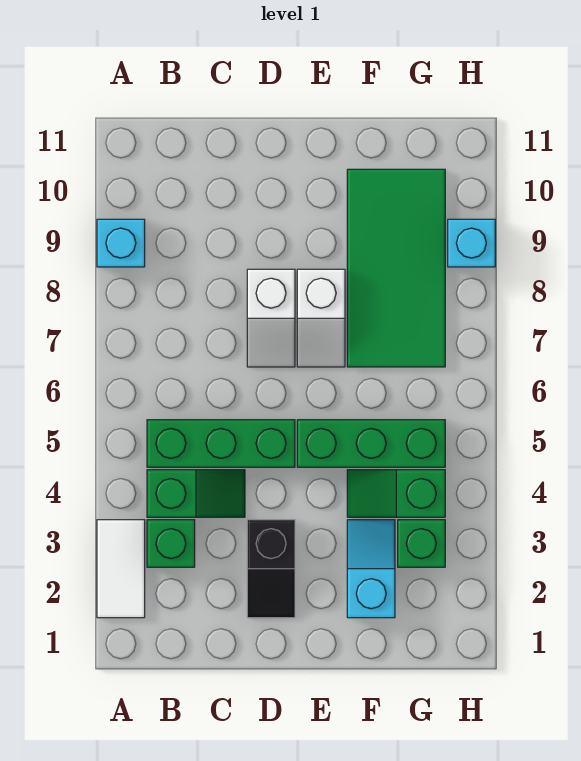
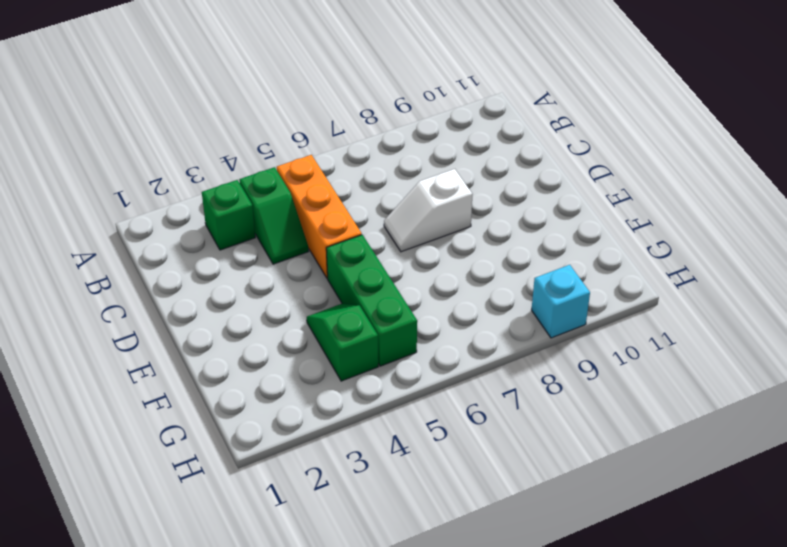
orange brick B5:D5 level 1 -> green brick B5:D5 level 1
none -> white tile A2:A3 level 1
none -> cyan brick A9 level 1
none -> black slope D2:D3 level 1 top 3

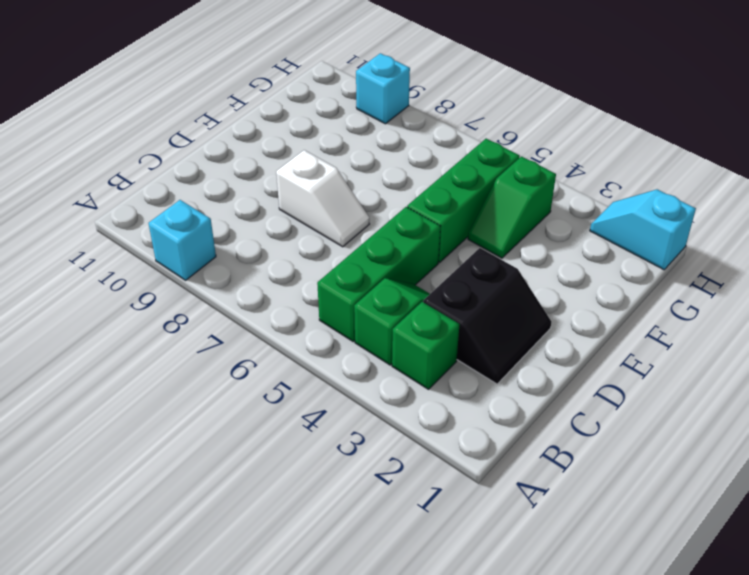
black slope C2:D3 level 1 top 3 -> black slope D2:D3 level 1 top 3
cyan slope H1:H2 level 1 top 1 -> cyan slope F2:F3 level 1 top 2
none -> white tile A2:A3 level 1
none -> white slope E7:E8 level 1 top 8
none -> green tile F7:G10 level 1

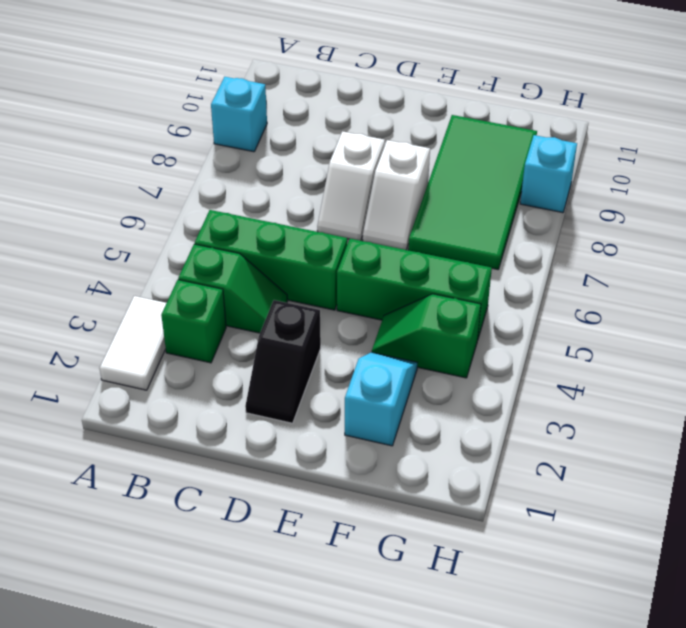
none -> green brick G3 level 1

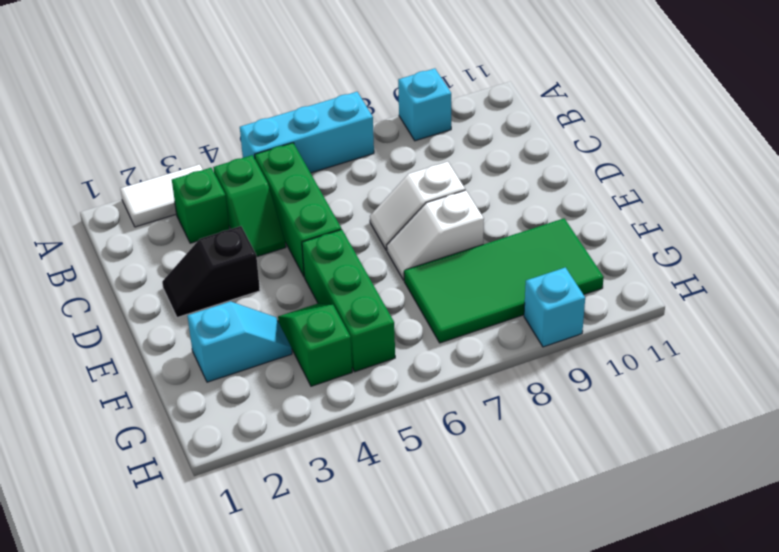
cyan brick A5:A7 level 1 -> none
none -> green brick G3 level 1

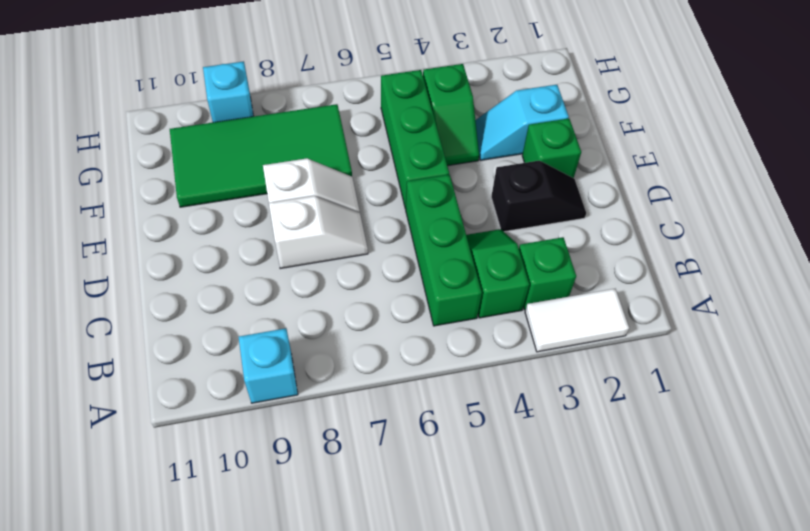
green brick E2 level 1 -> green brick G3 level 1

